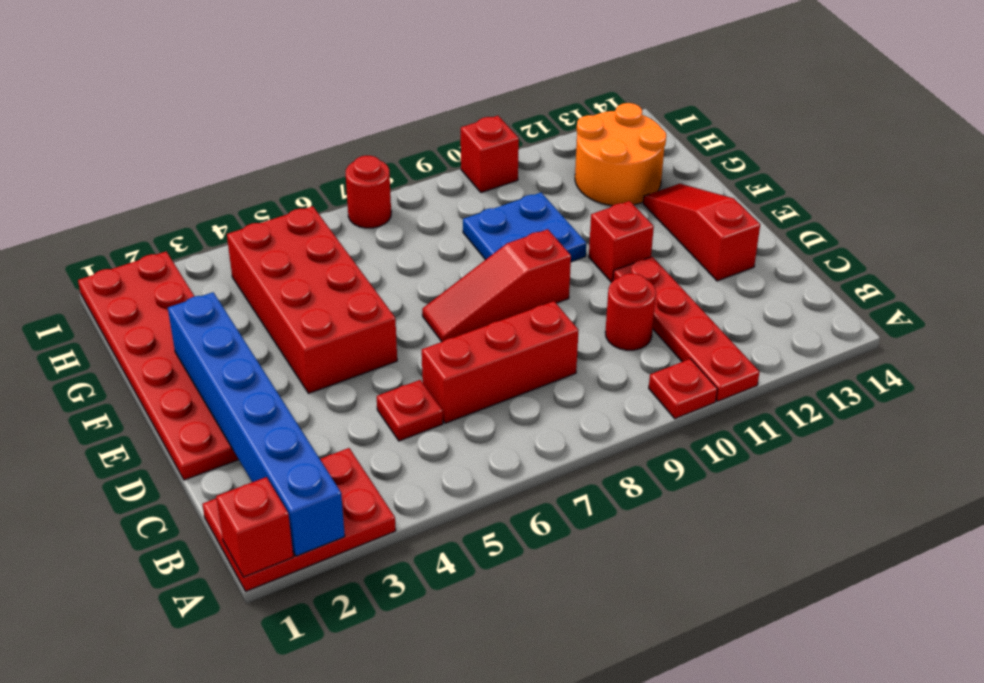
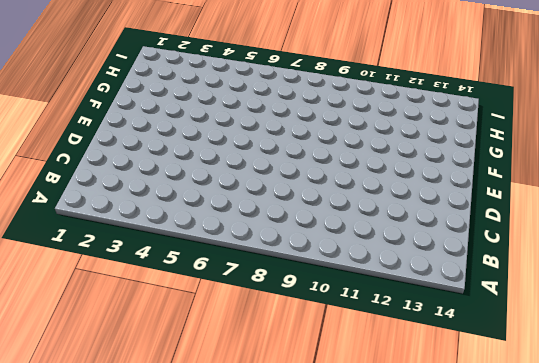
none -> red plate A1:B3 level 1
none -> red plate A10 level 1
none -> red plate A11:D11 level 1

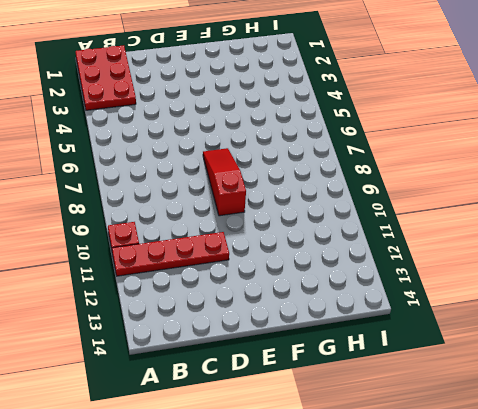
none -> red plate C5 level 1
none -> red brick C6:C8 level 1
none -> red round brick C10 level 1

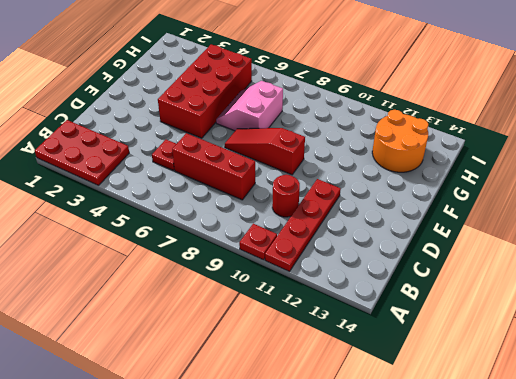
pink slope F6:G7 level 1 top 7 -> none
none -> red plate D1:I2 level 1
none -> red slope D13:F13 level 1 top D
none -> red brick E11 level 1

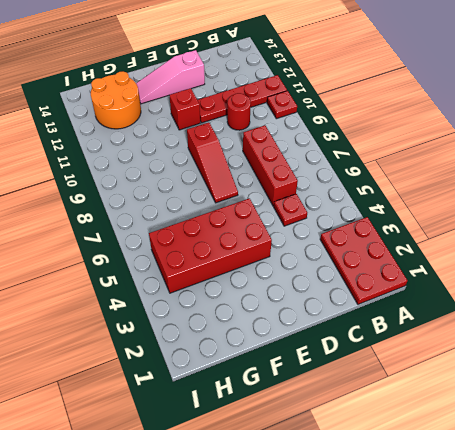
pink slope D13:F13 level 1 top D -> red slope D13:F13 level 1 top D
none -> red plate D1:I2 level 1
none -> blue plate F9:G10 level 1
none -> red round brick I7 level 1

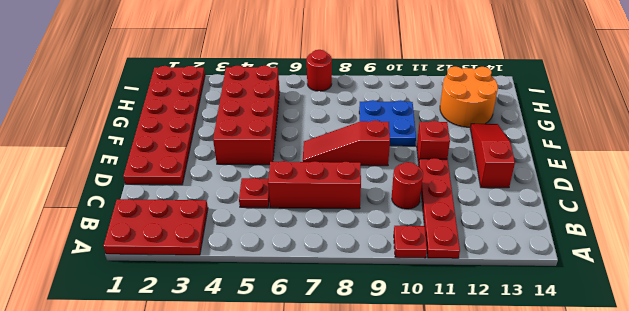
none -> red brick I10 level 1
none -> red brick A1 level 2
none -> blue brick A2:F2 level 2

